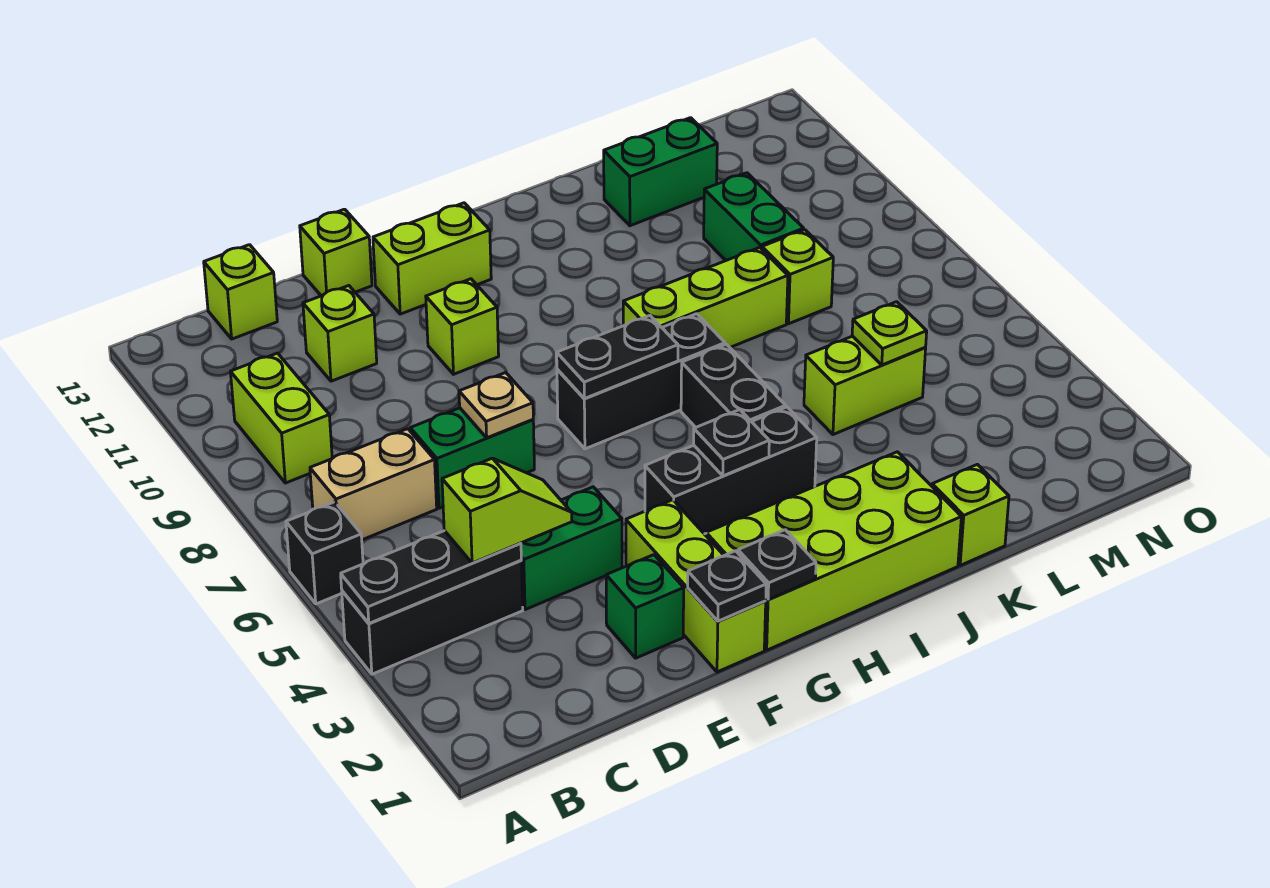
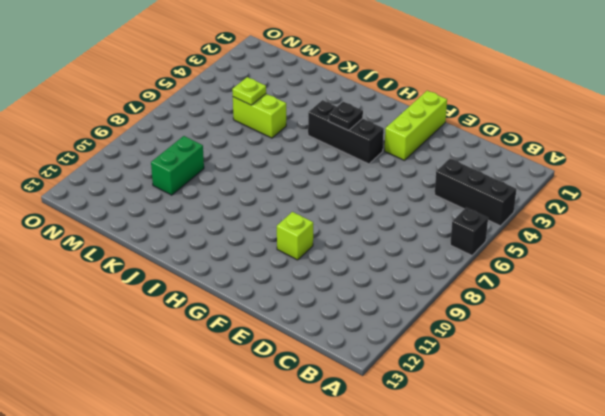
none -> tan brick B7:C7 level 1
none -> lime brick B9:B10 level 1
none -> lime brick C13 level 1
none -> green brick D4:E4 level 1

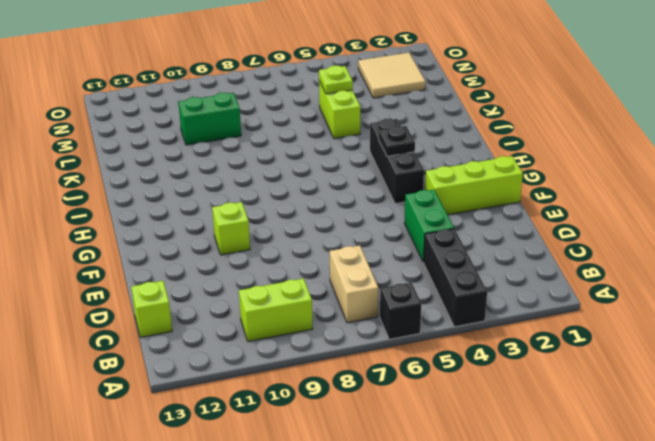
tan tile M2:N3 level 1 -> none
none -> green brick D7:E7 level 1
none -> lime brick D11 level 1
none -> green brick E2 level 1
none -> lime brick E13 level 1

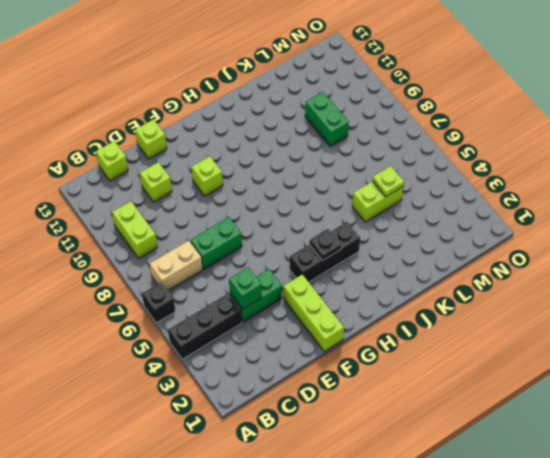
green brick D4 level 2 -> green brick E2 level 1
none -> lime brick F12:G12 level 1
none -> lime brick G1:J2 level 1
none -> black brick G7:I7 level 1
none -> black brick I5:I6 level 1

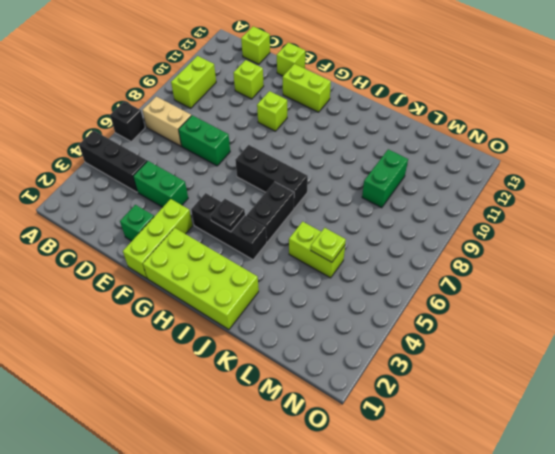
none -> lime brick I8:K8 level 1
none -> lime brick K1 level 1
none -> green brick K12:L12 level 1
none -> lime brick L8 level 1

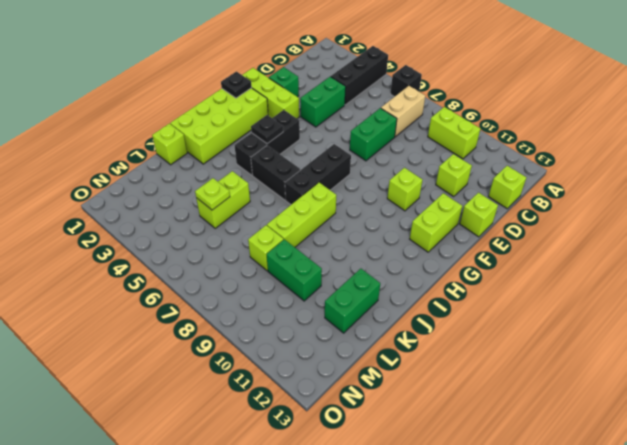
none -> black plate A4:C4 level 2
none -> tan plate E7 level 2
none -> black plate F1 level 2
none -> black plate G7:H7 level 2

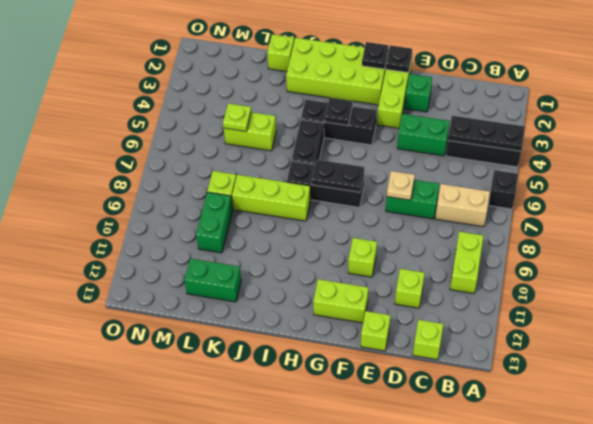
none -> lime slope C4:D4 level 3 top C

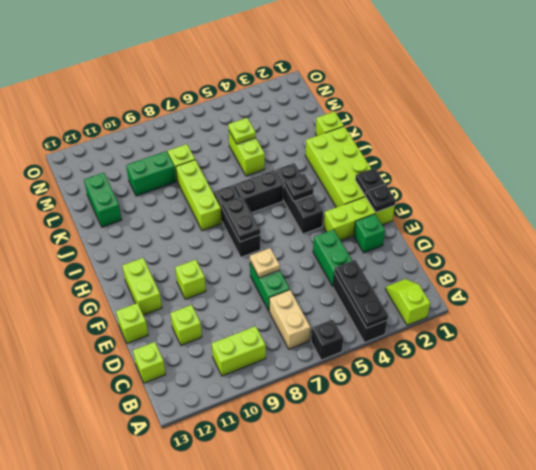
lime slope A2:B2 level 1 top A -> lime slope C4:D4 level 3 top C

